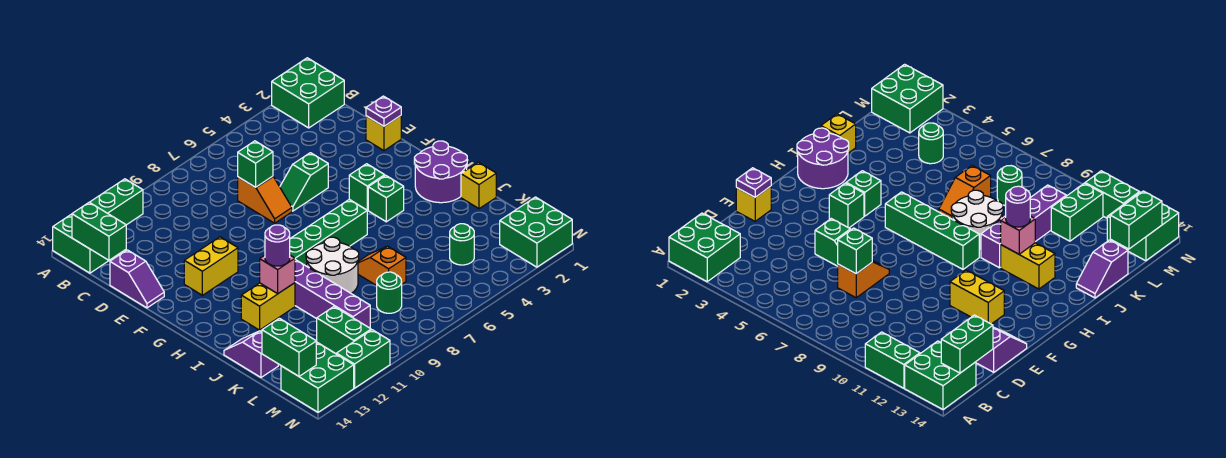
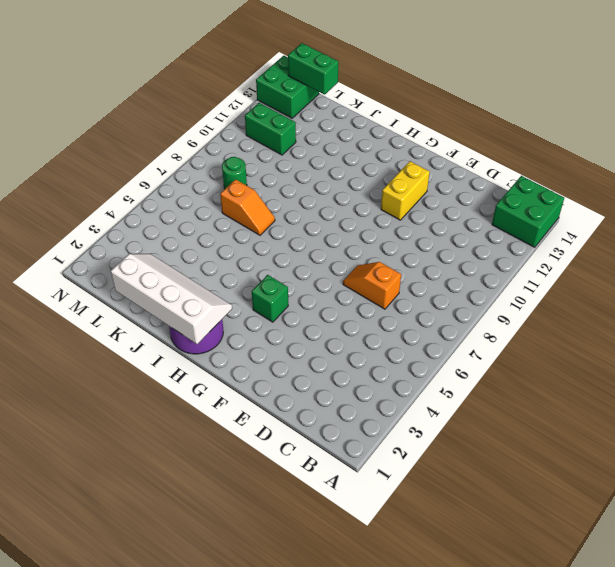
white slope H1:K2 level 2 top 1 -> none
none -> green brick A1:B2 level 1
none -> green brick A11:A12 level 1
none -> purple slope D14:E14 level 1 top D
none -> yellow brick E1 level 1

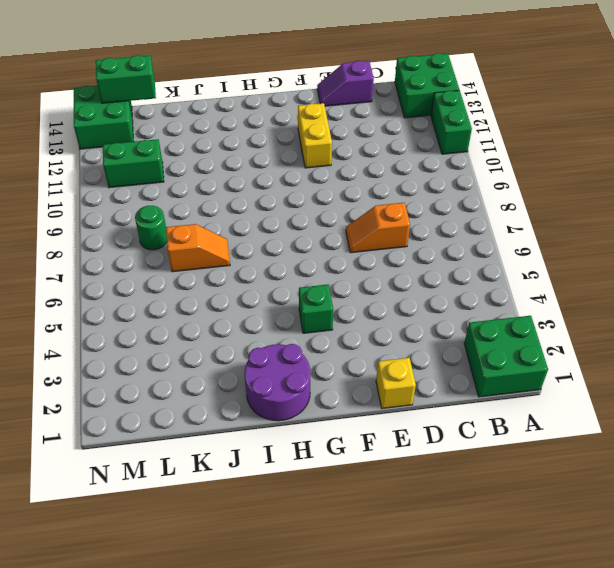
none -> green slope E5:E6 level 1 top 5
none -> green brick H4 level 1
none -> green brick H6:H9 level 1
none -> white round brick I8:J9 level 1

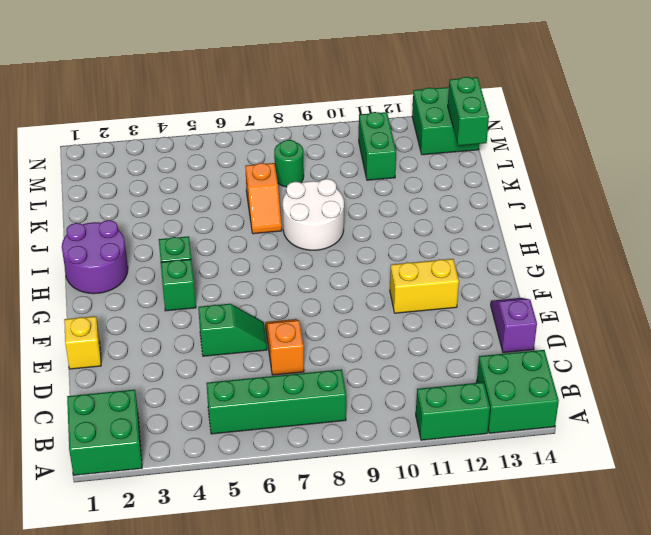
green brick B5:B8 level 1 -> green brick H6:H9 level 1
none -> purple brick I10:L10 level 1
none -> yellow brick I11:I12 level 1
none -> yellow brick J1 level 1
none -> purple slope J14:K14 level 1 top K

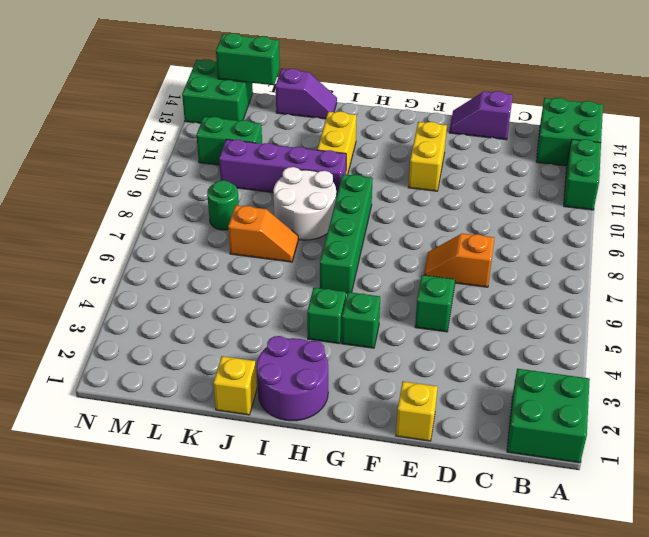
none -> green round brick L4 level 1
none -> green brick M1:N2 level 1
none -> green brick N11:N12 level 1
none -> green brick B14:C14 level 2

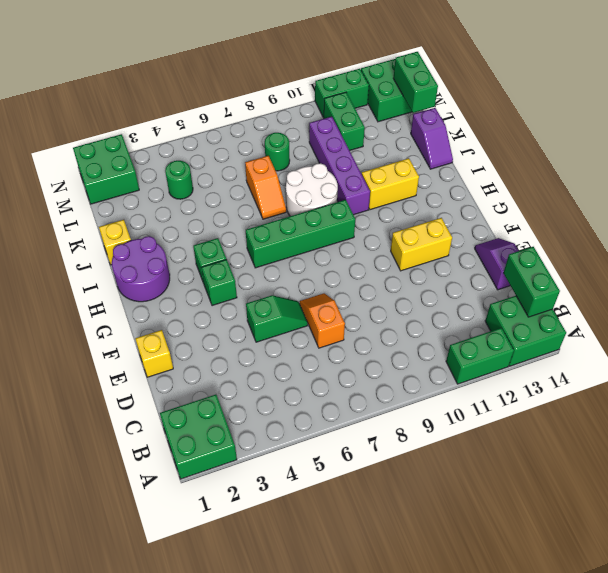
none -> green brick D7 level 2
none -> purple plate E1 level 2
none -> pink brick I11 level 2
none -> purple round brick I11 level 3

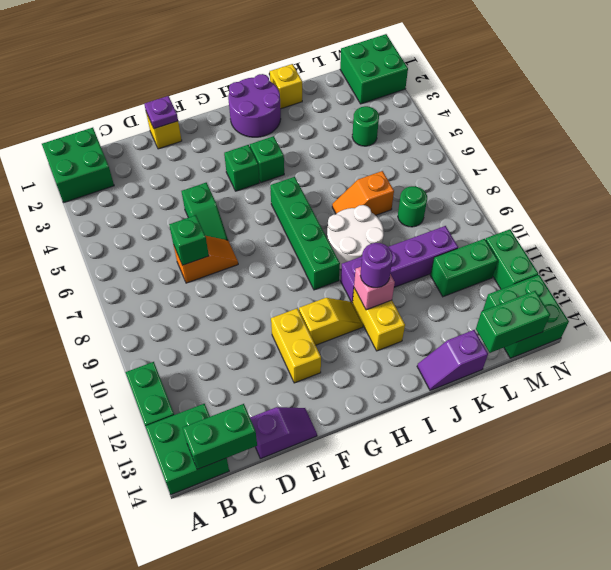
yellow slope G11:H11 level 1 top G -> none

